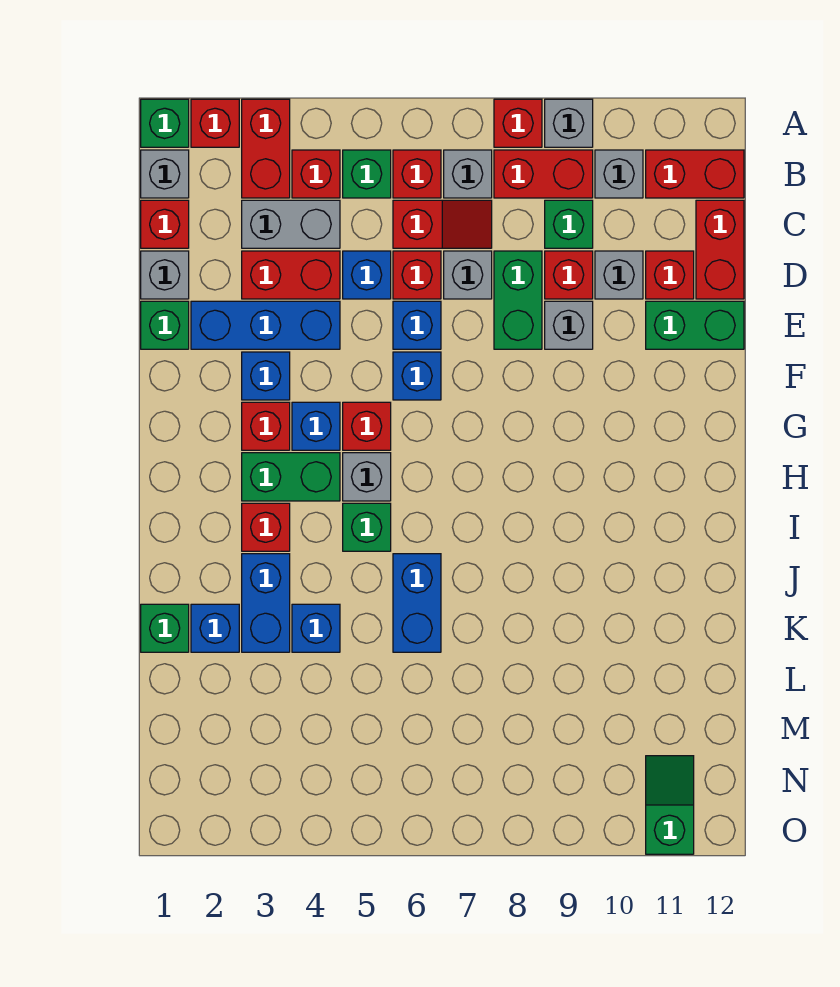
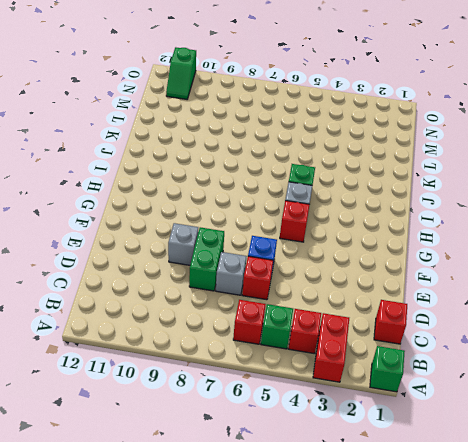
none -> red brick A2 level 1
none -> red brick A8 level 1
none -> grey brick A9 level 1
none -> grey brick B1 level 1

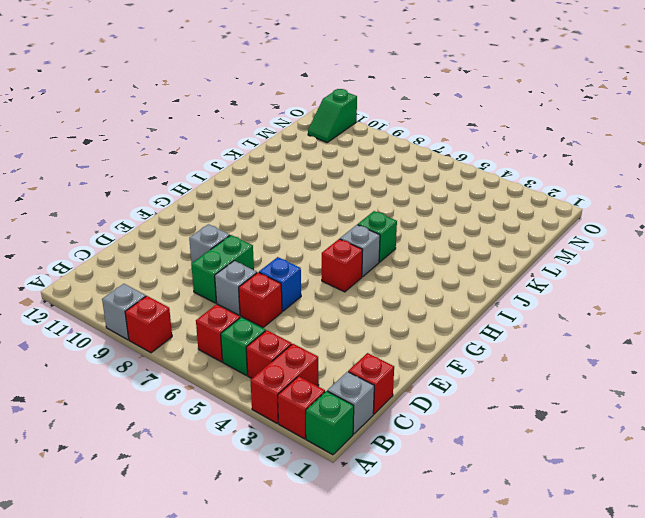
none -> grey brick B7 level 1
none -> red brick B8:B9 level 1
none -> grey brick B10 level 1
none -> red brick B11:B12 level 1

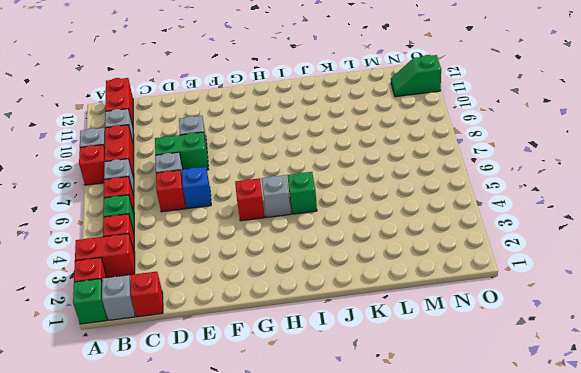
none -> grey brick C3:C4 level 1
none -> red slope C6:C7 level 1 top 6
none -> green brick C9 level 1
none -> red brick C12:D12 level 1

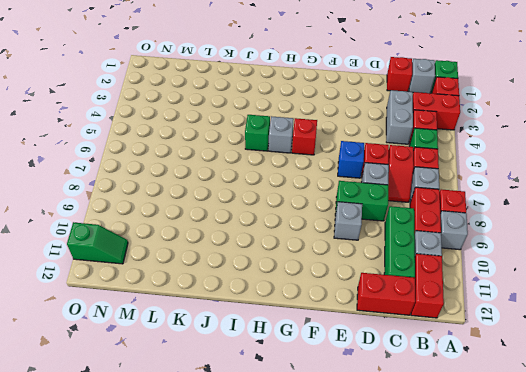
green brick C9:C11 level 1 -> green brick C9 level 1
none -> grey brick D1 level 1
none -> red brick D3:D4 level 1
none -> blue brick D5 level 1
none -> red brick D9 level 1

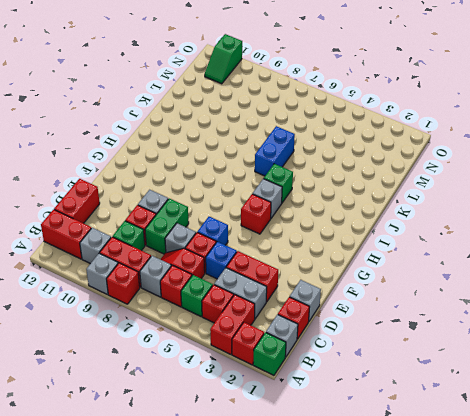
none -> grey brick D10 level 1
none -> red brick D11 level 1
none -> green brick E1 level 1
none -> blue brick E2:E4 level 1

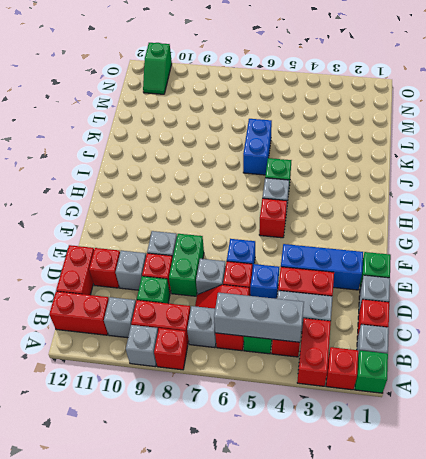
grey brick B4:B6 level 2 -> none
none -> green brick E11:E12 level 1
none -> blue brick F3 level 1
none -> blue brick F6 level 1
none -> red brick G3 level 1

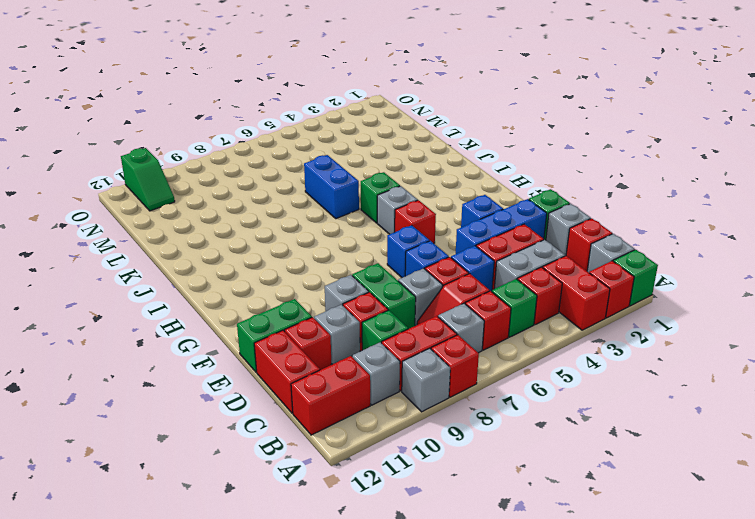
none -> red brick G3 level 1
none -> blue brick G4 level 1
none -> green brick H3:H4 level 1
none -> red brick I3 level 1

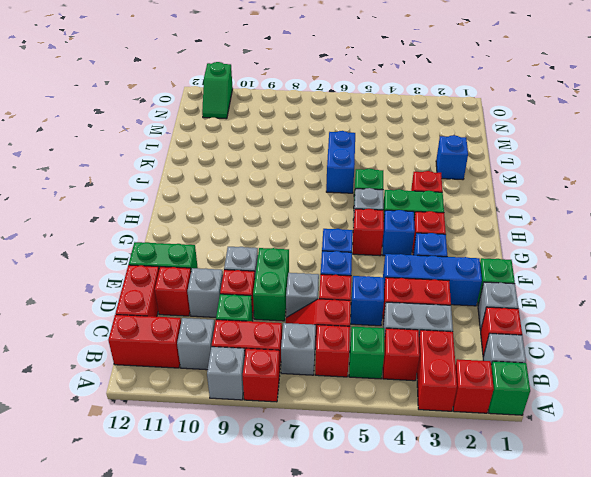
none -> blue brick J3:K3 level 1
none -> green brick K1 level 1
none -> blue brick K4 level 1

